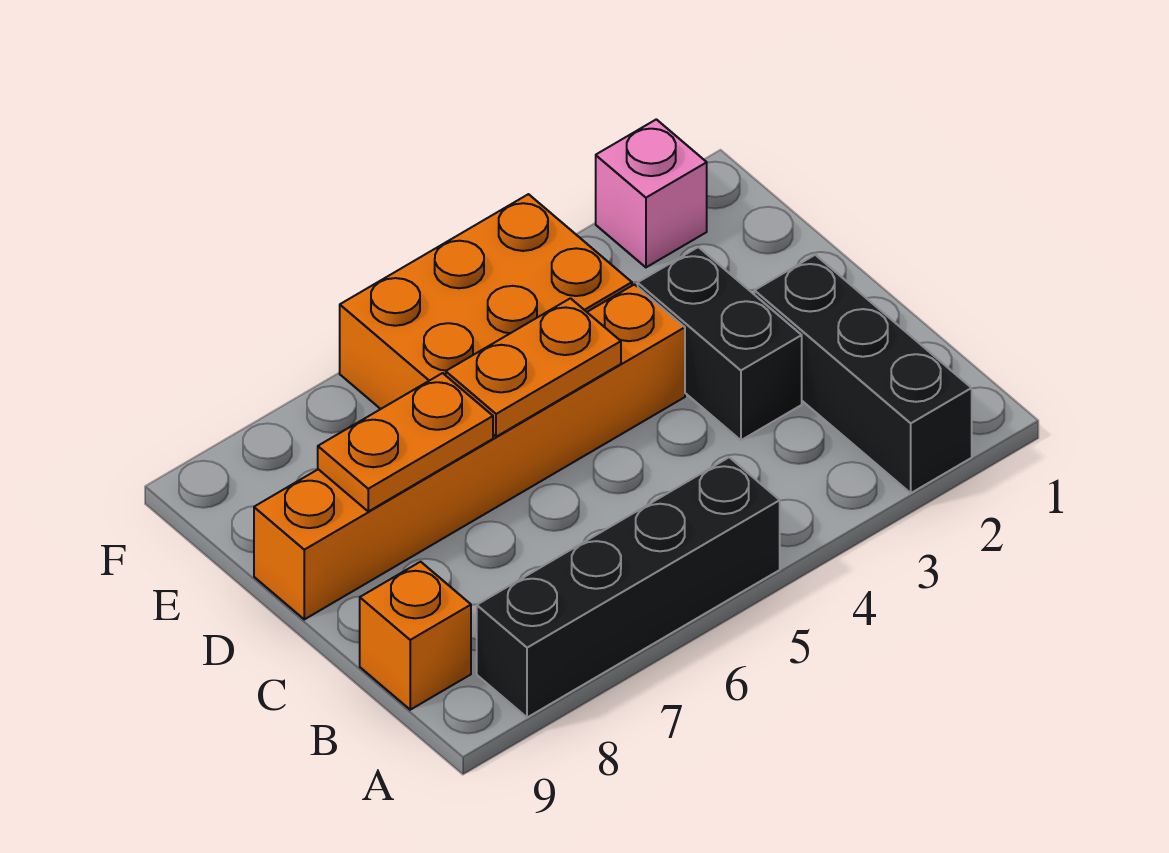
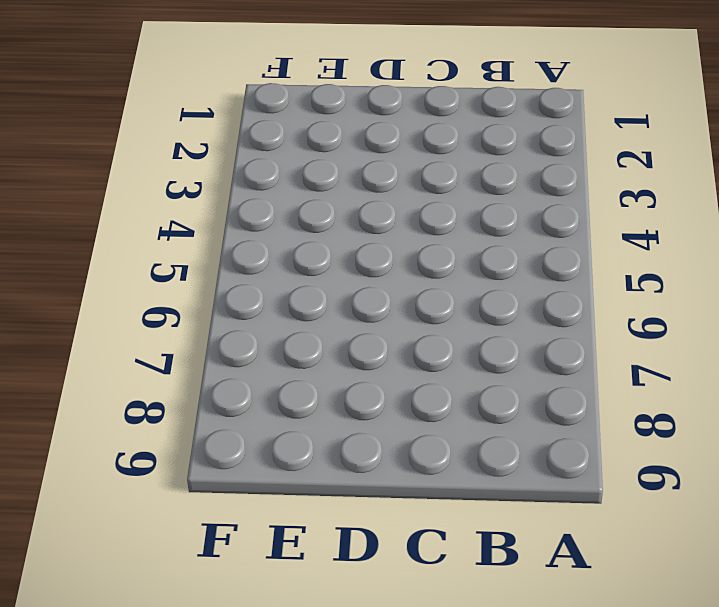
none -> black brick A2:C2 level 1
none -> black brick A5:A8 level 1

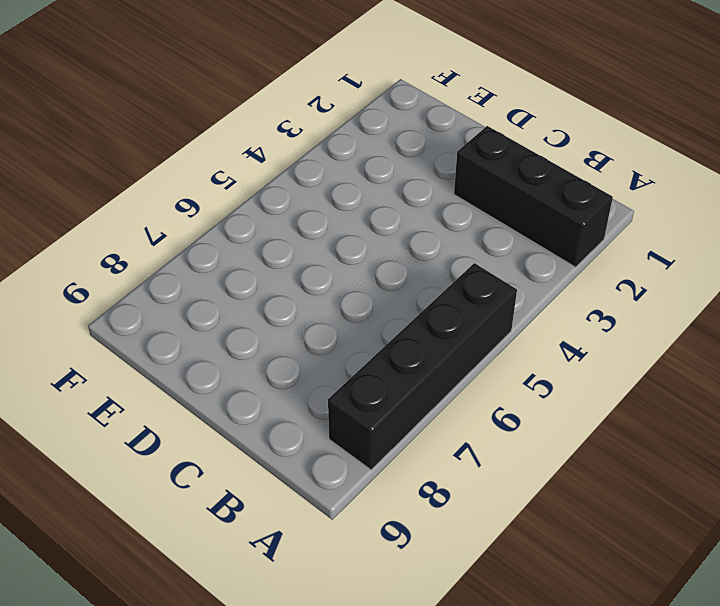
none -> orange brick B9 level 1
none -> black brick C3:D3 level 1

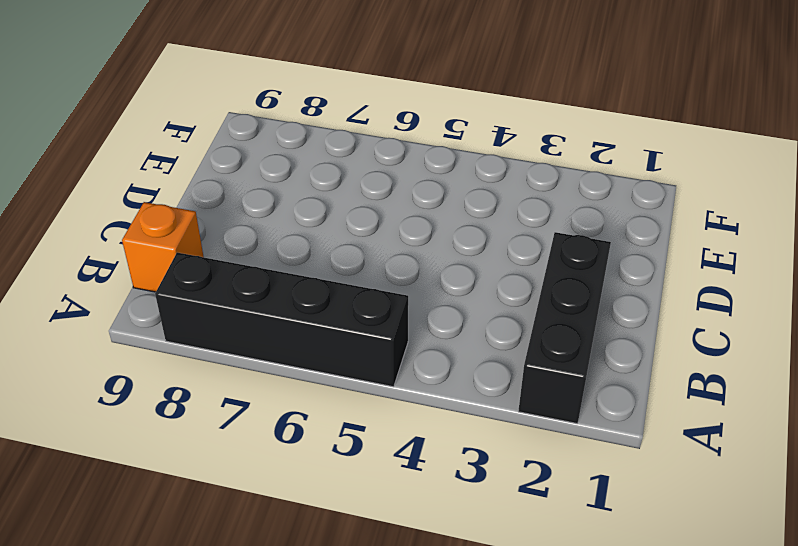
none -> black brick C3:D3 level 1
none -> orange brick D4:D9 level 1

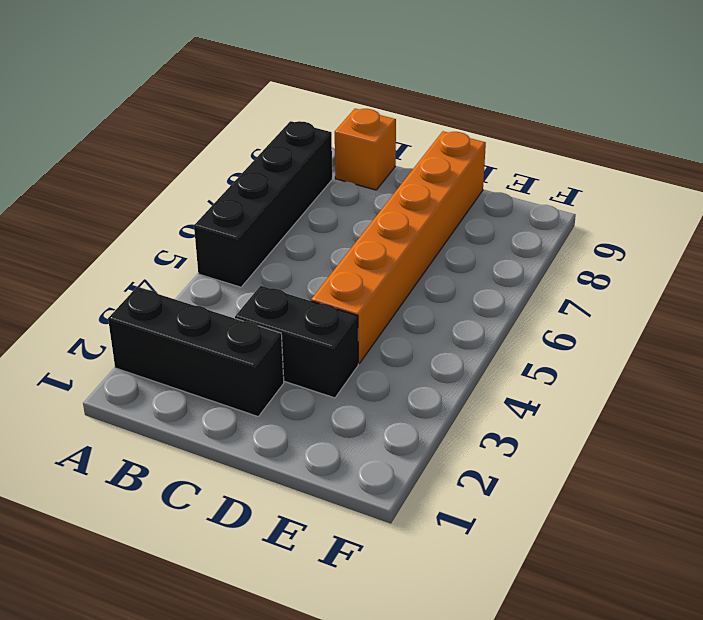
none -> orange brick E4:F6 level 1
none -> pink brick F2 level 1

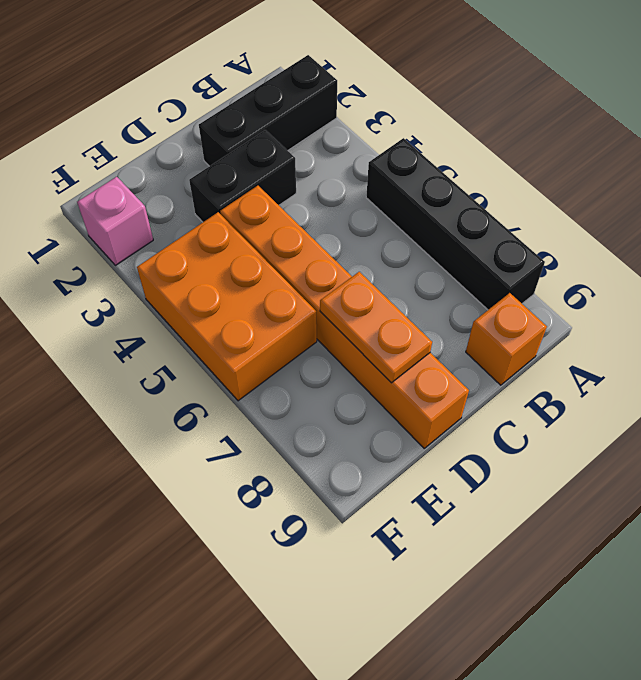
none -> orange plate D5:D6 level 2

